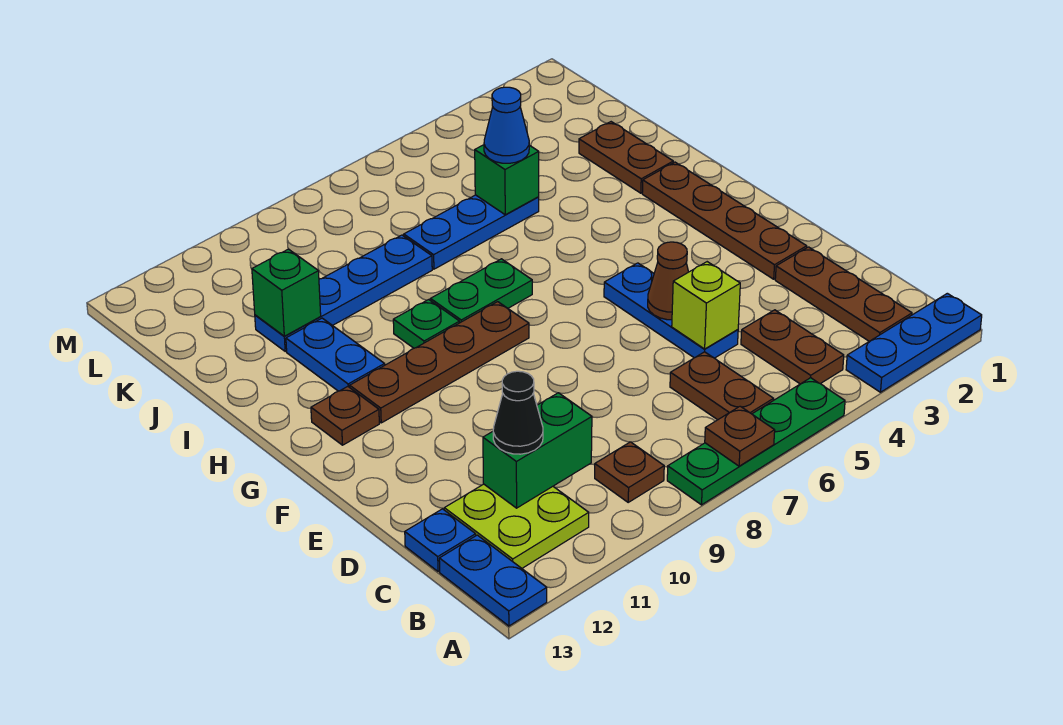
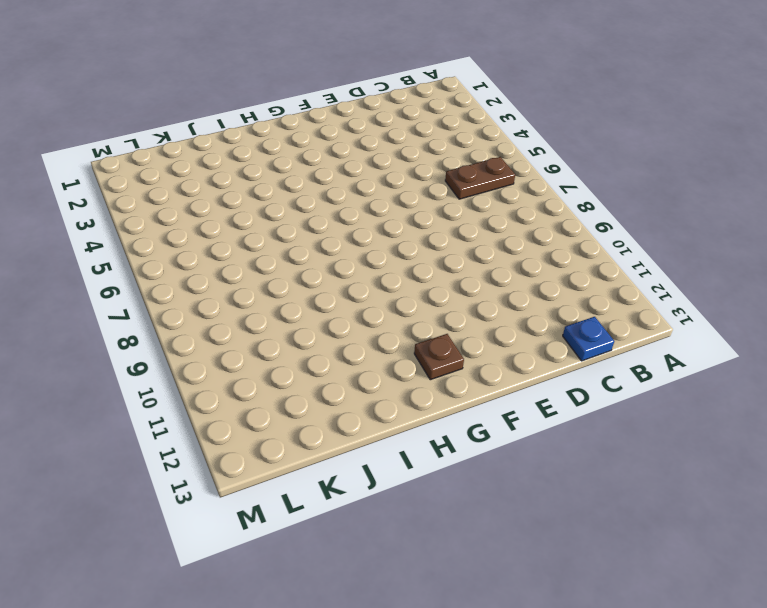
none -> blue plate A1:A3 level 1
none -> green plate A5:A8 level 1
none -> blue plate A13:B13 level 1

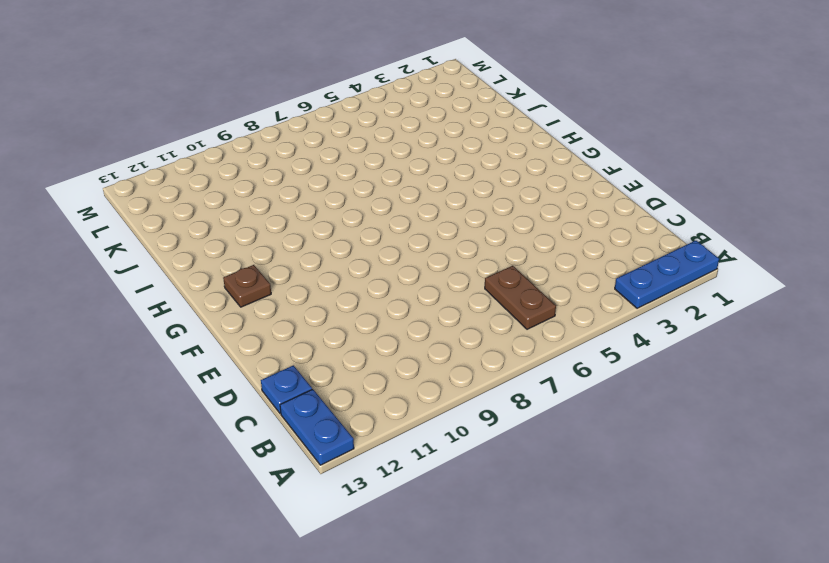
none -> green plate A5:A8 level 1
none -> brown plate B2:D2 level 1
none -> brown plate B4:C4 level 1

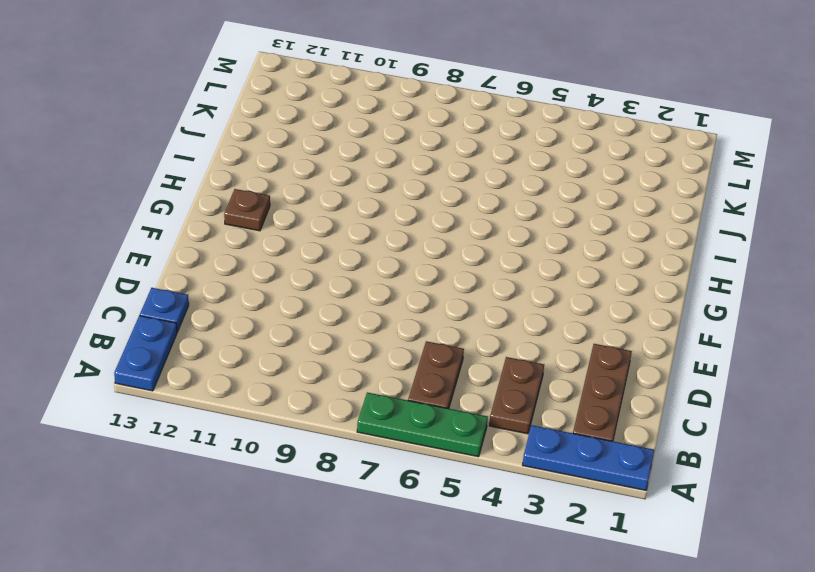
green plate A5:A7 level 1 -> green plate A5:A8 level 1
none -> brown plate B9 level 1
none -> lime plate B11:C12 level 1
none -> blue plate D5:F5 level 1

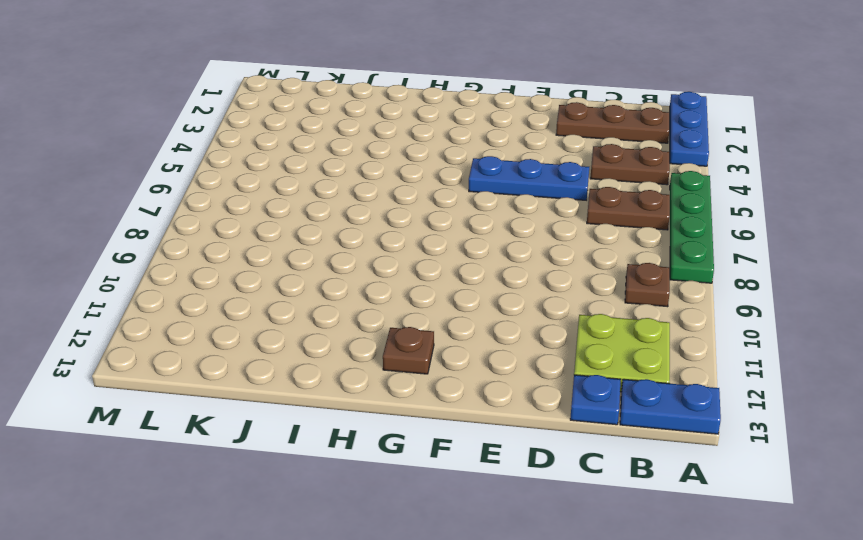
none -> brown plate E2:H2 level 1
none -> brown plate G8:G11 level 1
none -> green plate H7:H8 level 1

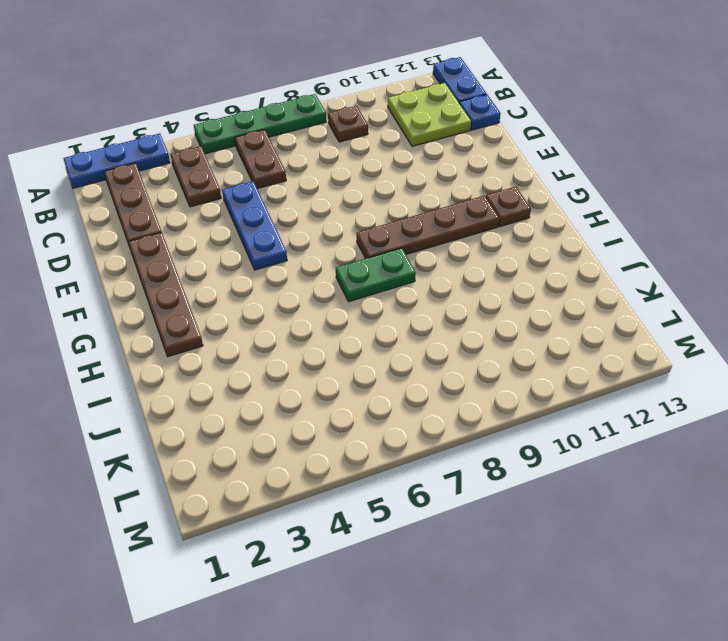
none -> green plate H9 level 1
none -> blue plate H11:I11 level 1
none -> brown plate I2:J2 level 1

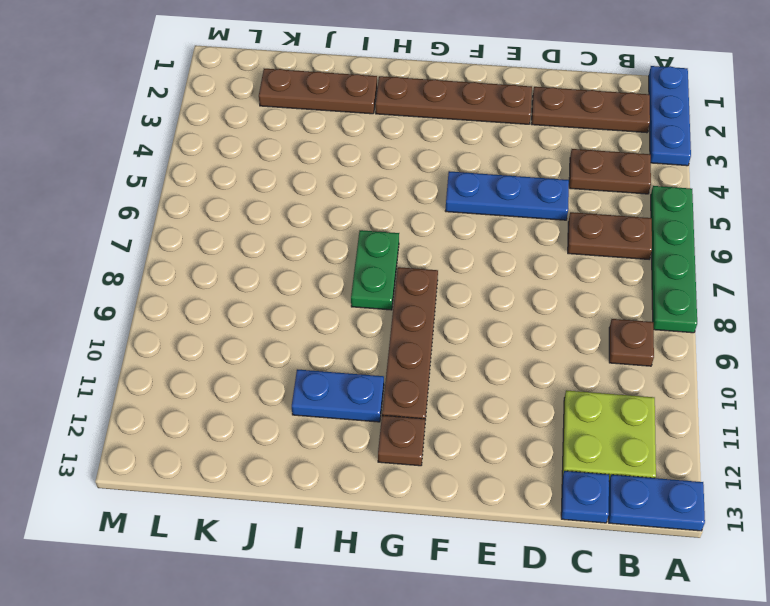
brown plate I2:K2 level 1 -> brown plate I2:J2 level 1
none -> green plate H9 level 1
none -> blue plate J5:J7 level 1
none -> blue plate J8:J11 level 1

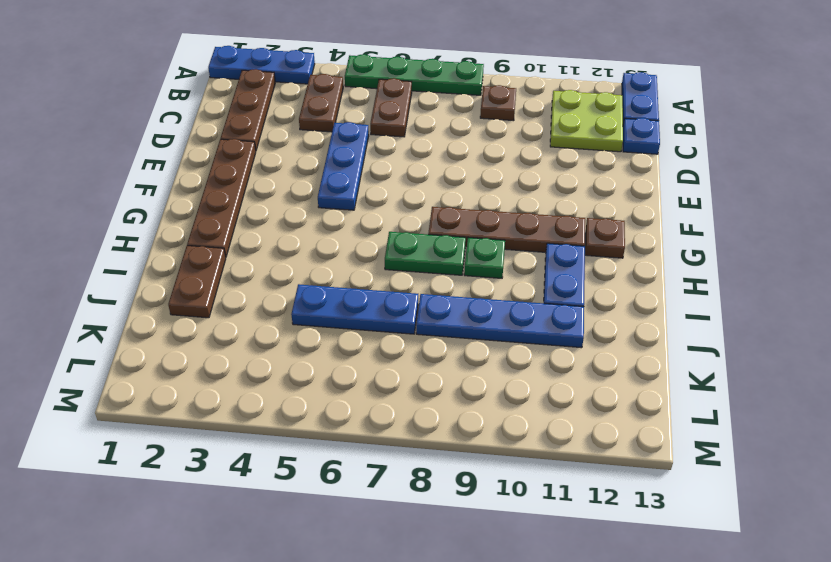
none -> brown plate A7 level 2
none -> green brick C10:C11 level 2
none -> lime brick D5 level 2

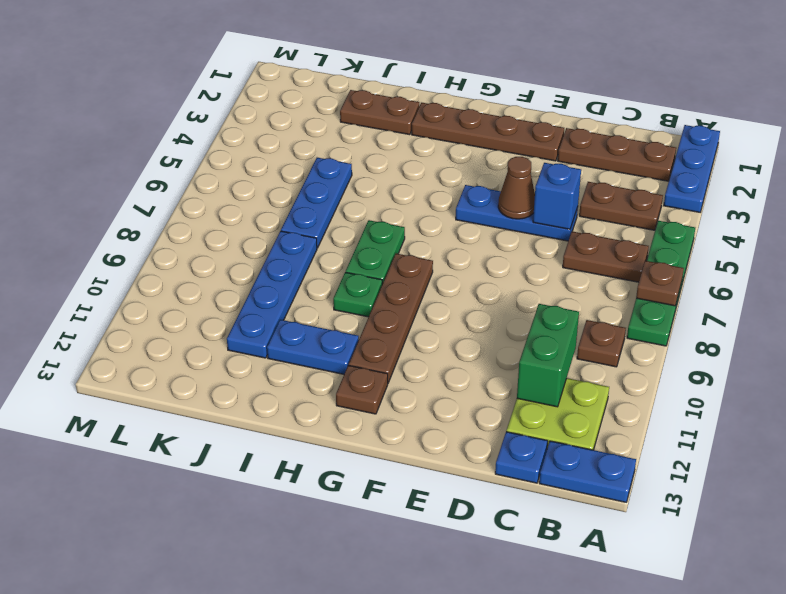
blue brick D5 level 2 -> lime brick D5 level 2
none -> green brick J5 level 2
none -> green brick J11 level 2
none -> black cone C11 level 3

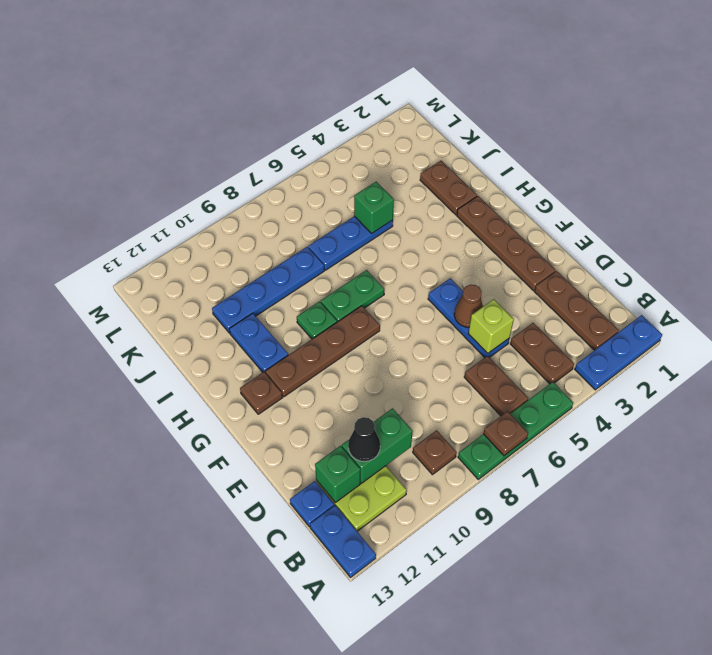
green brick C12 level 2 -> green brick J11 level 2
none -> blue cone J5 level 3

